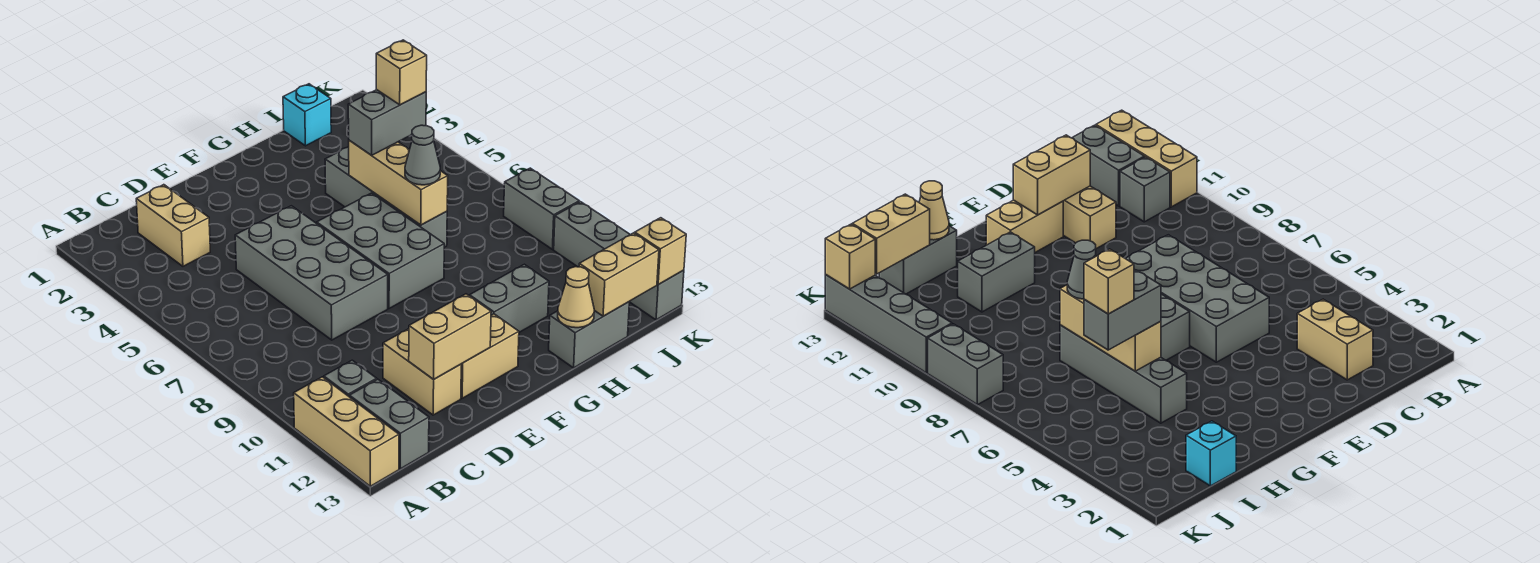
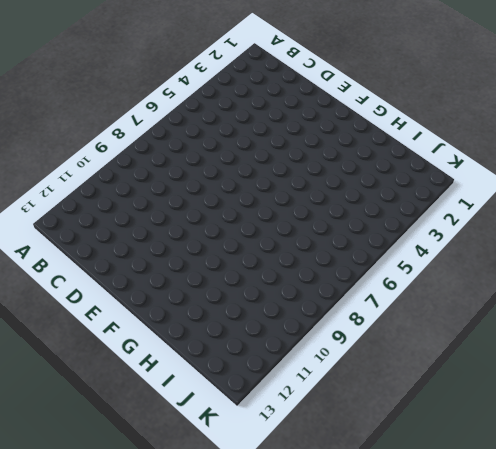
none -> tan brick A11:A13 level 1
none -> grey brick B11 level 1
none -> grey brick B12:B13 level 1

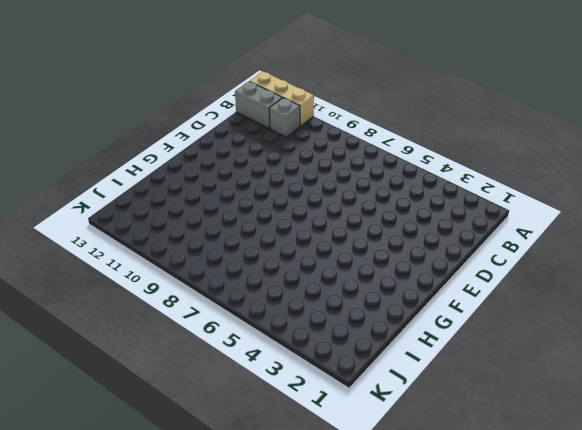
none -> tan brick C2:C3 level 1
none -> grey brick D5:E8 level 1
none -> tan brick D11:D12 level 1

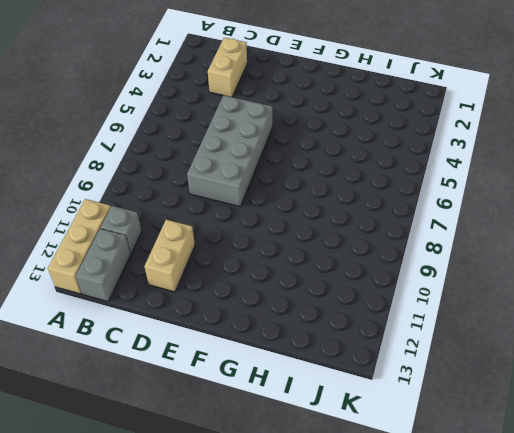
none -> tan brick E12:F12 level 1
none -> grey brick F6:G8 level 1
none -> grey brick G11:H11 level 1

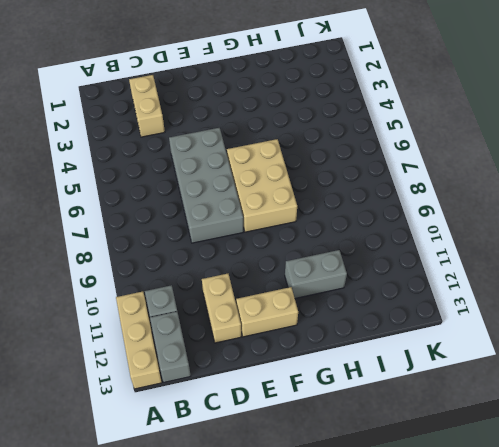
tan brick F6:G8 level 1 -> grey brick F6:G8 level 1
none -> grey brick H4:H7 level 1
none -> grey brick H13:I13 level 1
none -> cyan brick I1 level 1

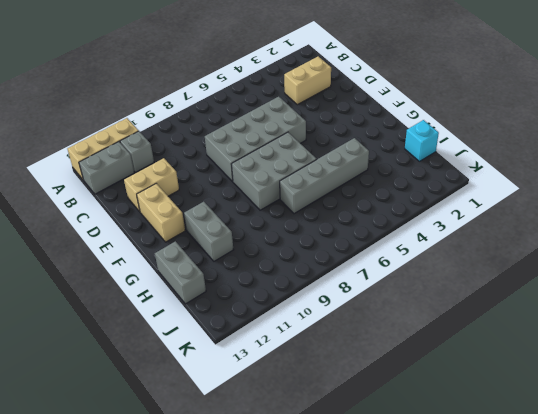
none -> grey brick K8:K9 level 1
none -> grey brick K10:K13 level 1
none -> tan brick D12:E12 level 2

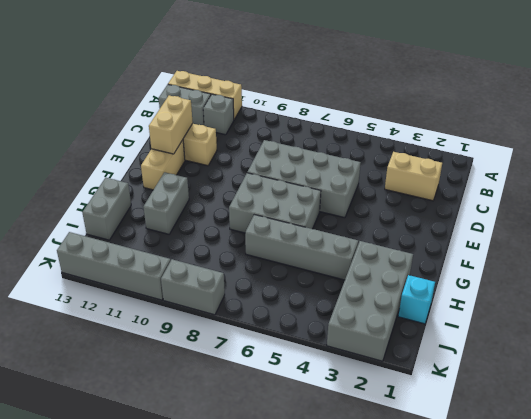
grey brick H2:K3 level 1 -> none
none -> tan brick H5:H7 level 2
none -> tan cone H13 level 2
none -> tan brick I13:J13 level 2

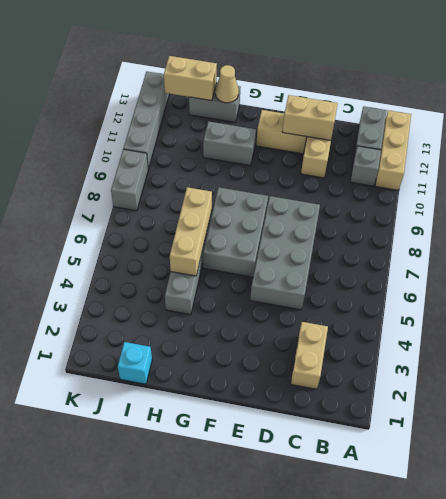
none -> tan brick K13 level 2
none -> grey brick H5:I5 level 3
none -> grey cone H7 level 3

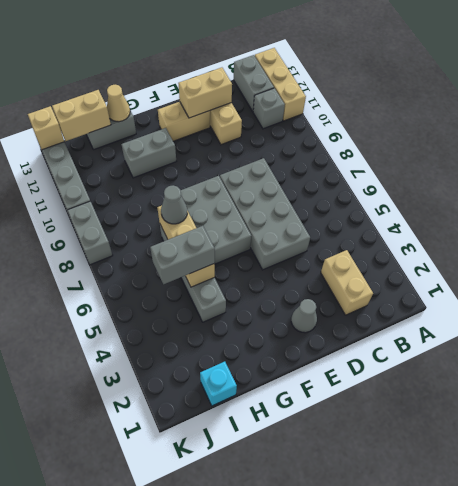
grey cone E2 level 1 -> none
none -> tan brick I5 level 4

